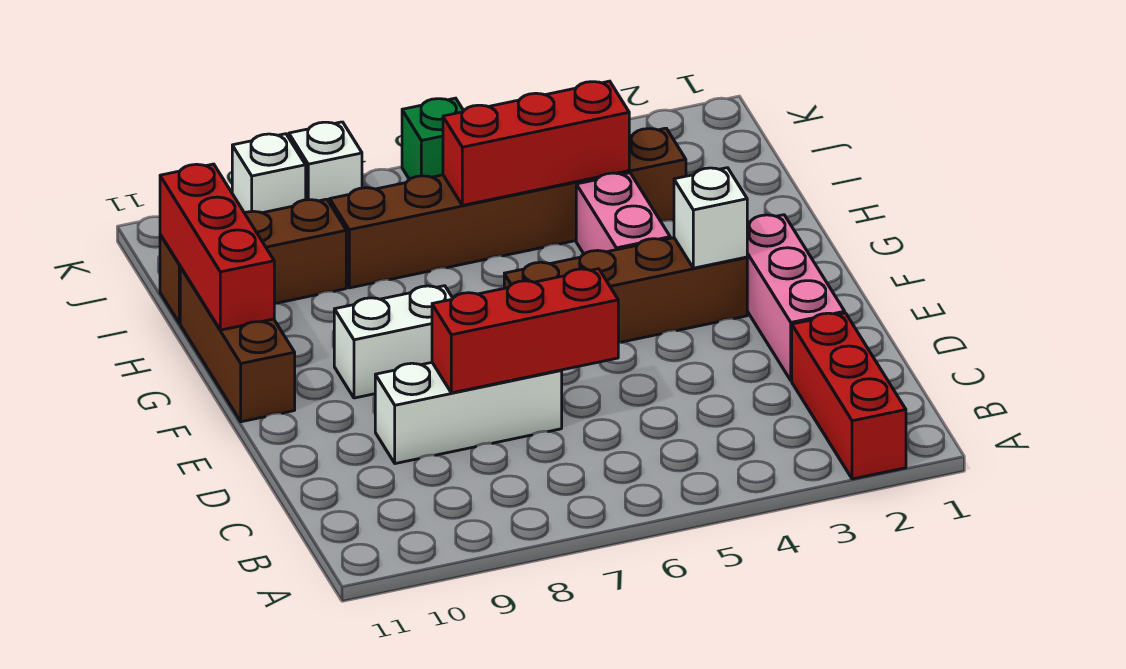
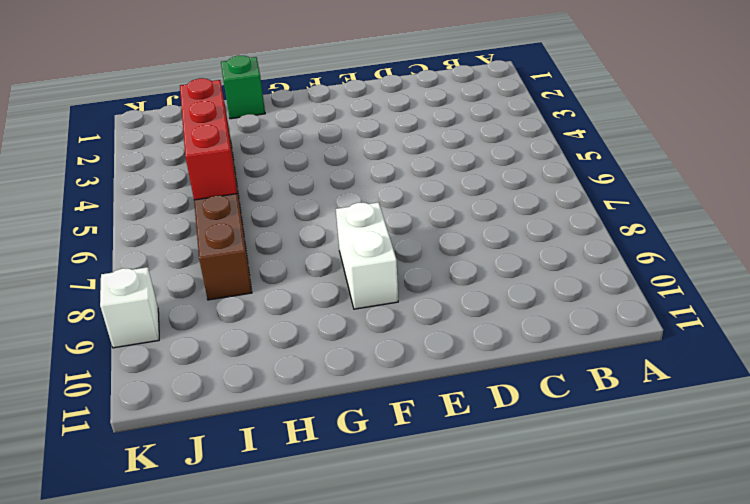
green brick H1 level 1 -> green brick K6 level 1
none -> red brick A2:C2 level 1
none -> pink brick D2:F2 level 1
none -> white brick D7:D9 level 1

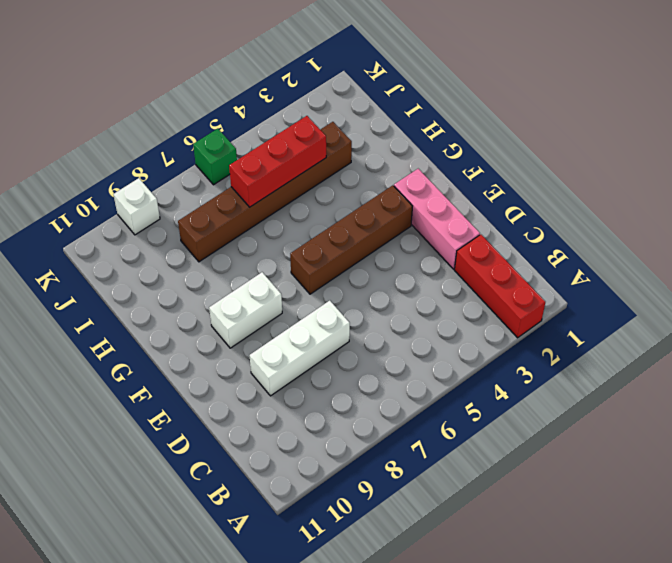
none -> brown brick F11:H11 level 1
none -> pink brick G4:H4 level 1
none -> brown brick I9:I11 level 1

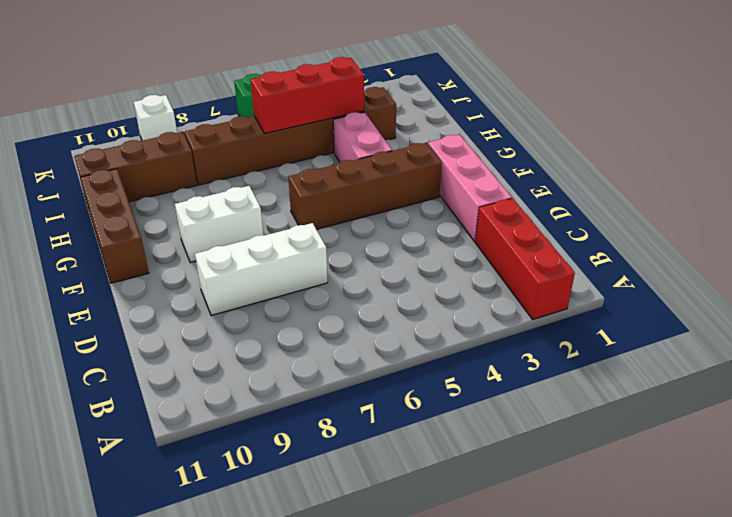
none -> white brick K8 level 1
none -> red brick D6:D8 level 2
none -> white brick F3 level 2

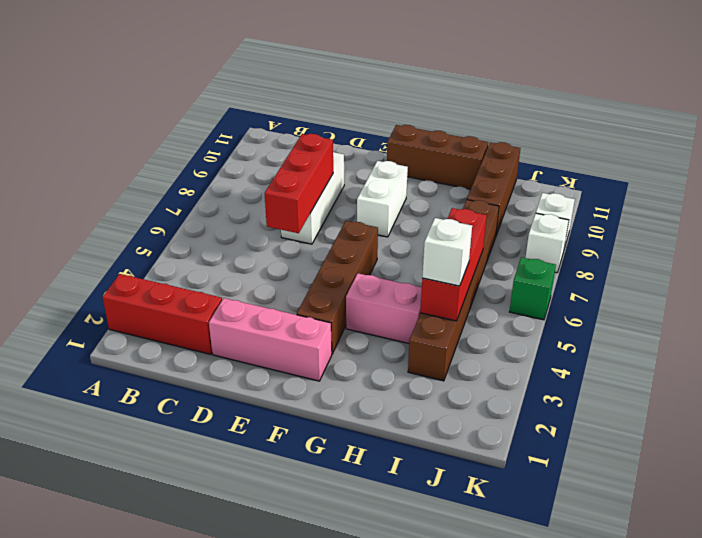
white brick I4 level 3 -> white brick F3 level 2
none -> red brick G11:I11 level 2

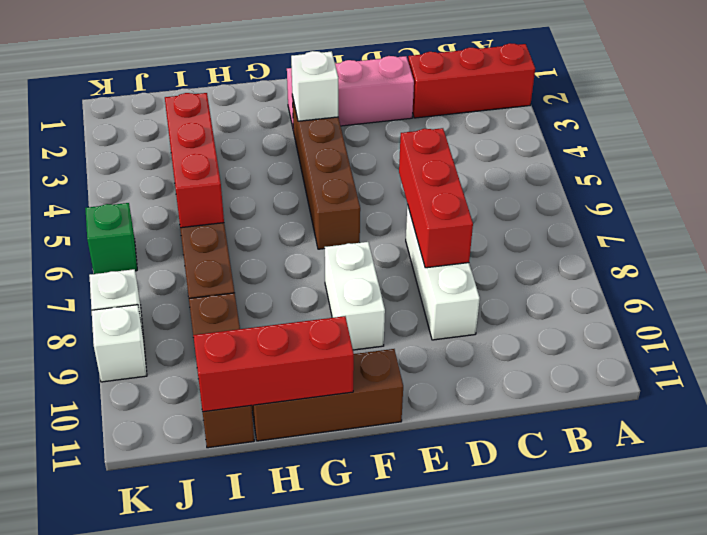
none -> pink brick G4:H4 level 1

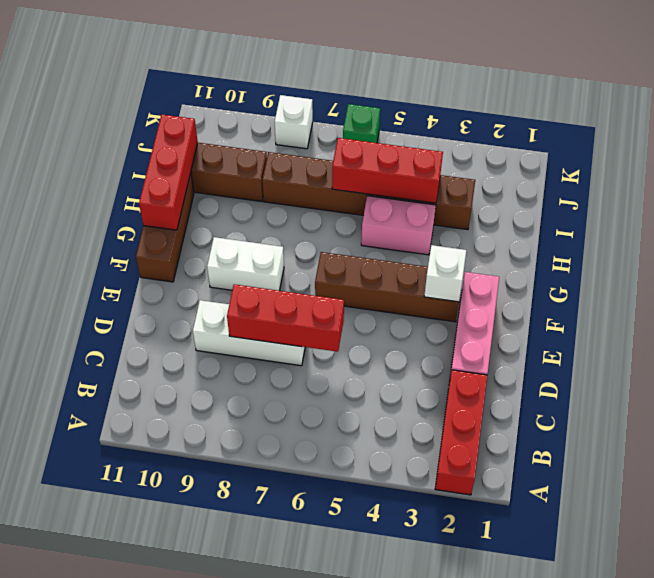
pink brick H4:H5 level 1 -> pink brick G4:H4 level 1
none -> white brick K9 level 1

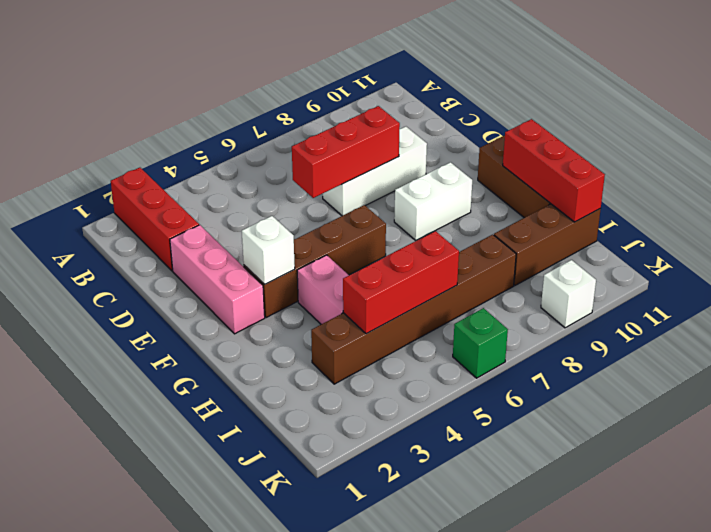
none -> white brick K8 level 1

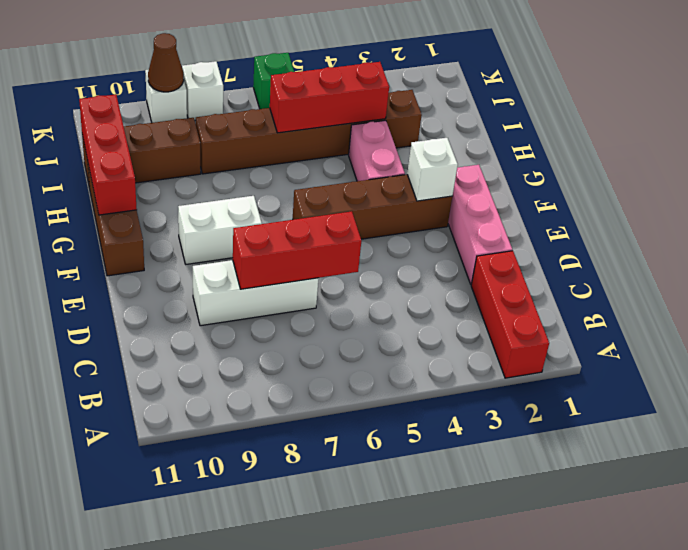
brown cone K9 level 2 -> none

